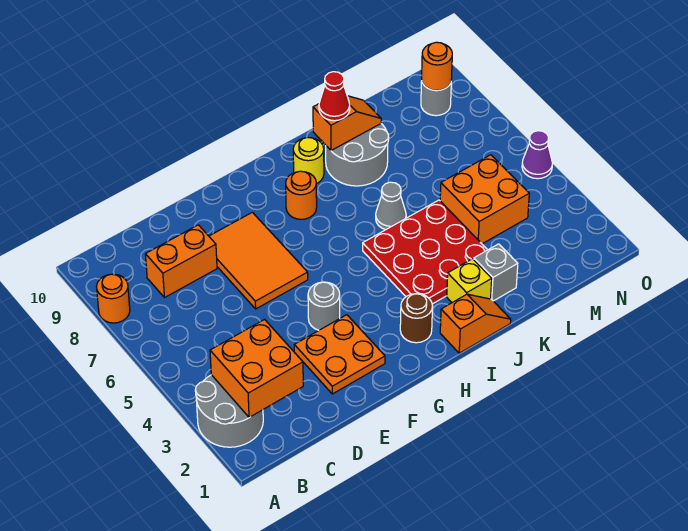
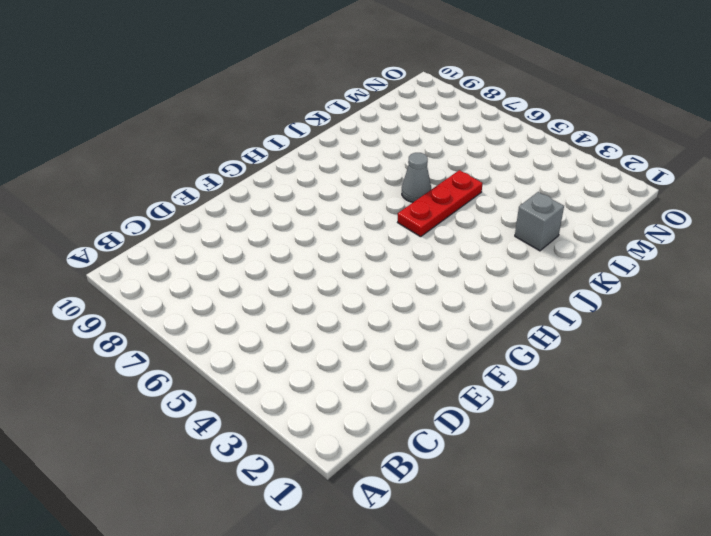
red plate I5:K5 level 1 -> red plate I3:K5 level 1
none -> grey round brick A2:B3 level 1
none -> orange round brick A8 level 1
none -> orange brick C8:D8 level 1

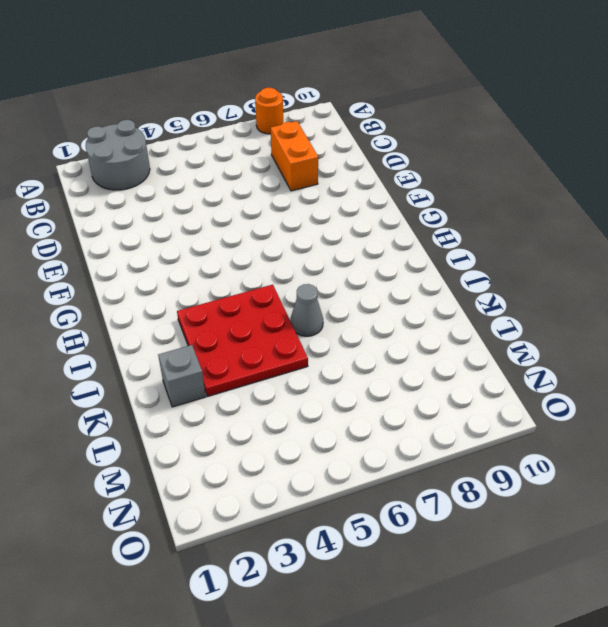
none -> orange plate E2:F3 level 1
none -> orange tile E6:F8 level 1
none -> grey round brick F4 level 1

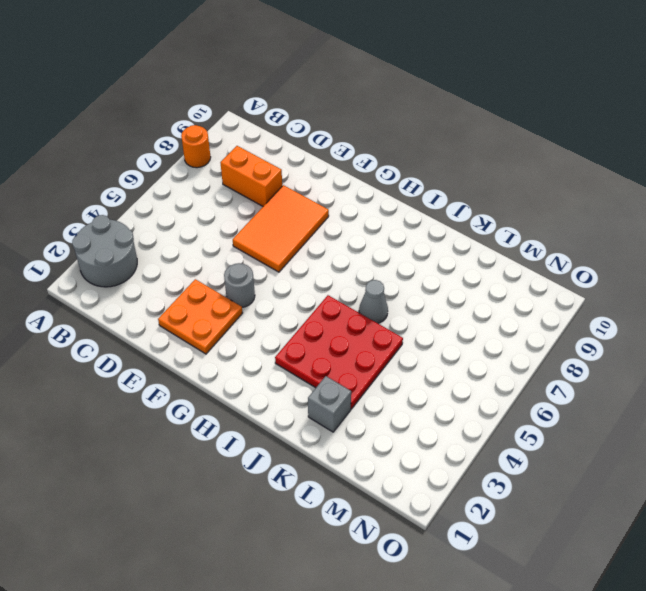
none -> brown round brick H2 level 1
none -> orange round brick H8 level 1
none -> orange slope I1:J1 level 1 top I

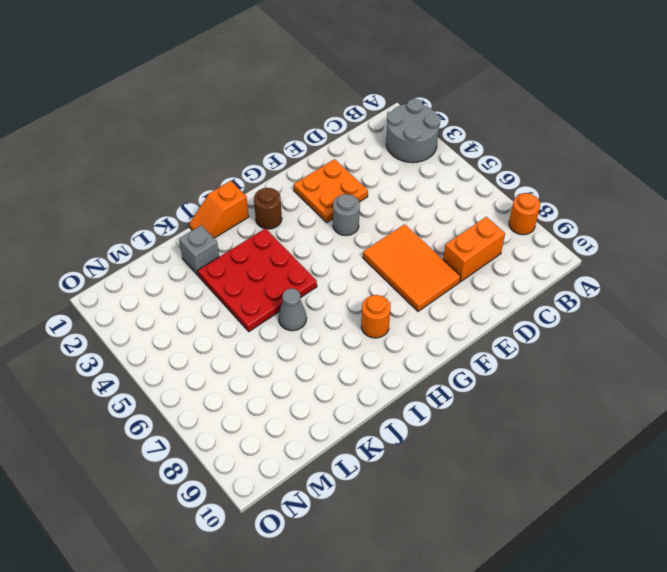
none -> yellow round brick I9 level 1
none -> yellow brick J2 level 1
none -> grey round brick J8:K9 level 1

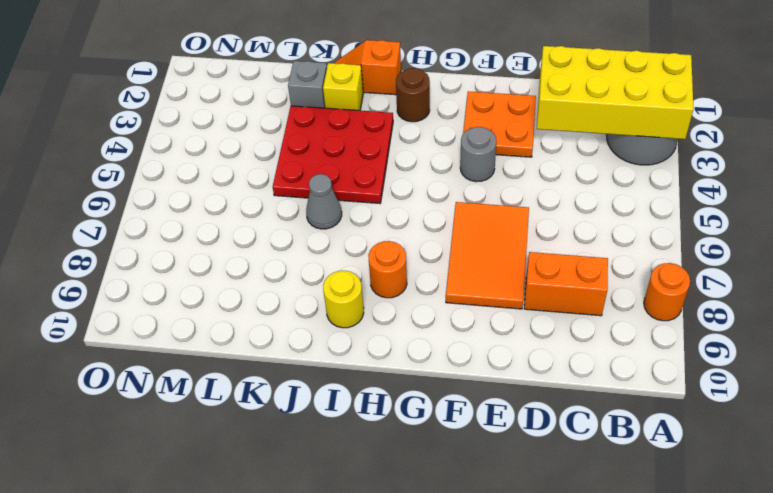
yellow brick A2:D3 level 2 -> orange brick B2:C3 level 2
none -> grey round brick J8:K9 level 1
none -> orange brick L4:M5 level 1
none -> grey round brick N9 level 1

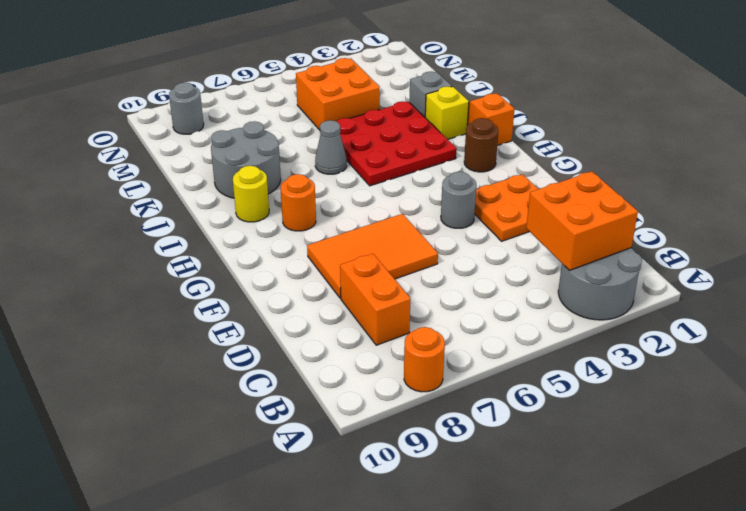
none -> purple cone O5 level 1
none -> orange slope J9:K9 level 2 top J
none -> orange round brick N9 level 2

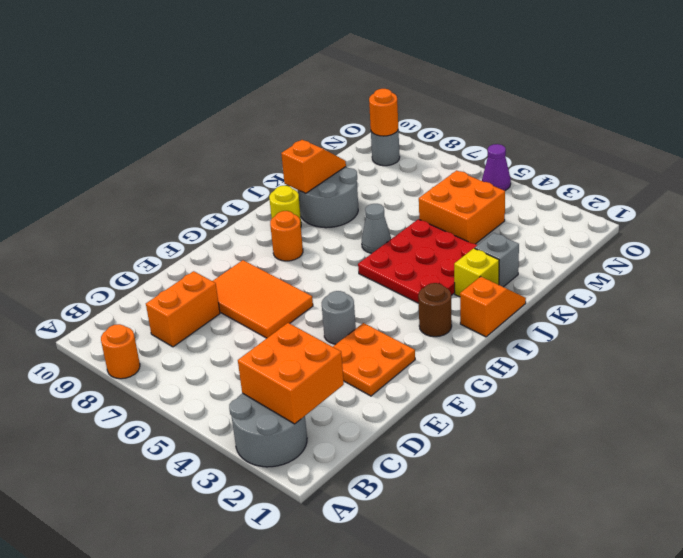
none -> red cone J9 level 3

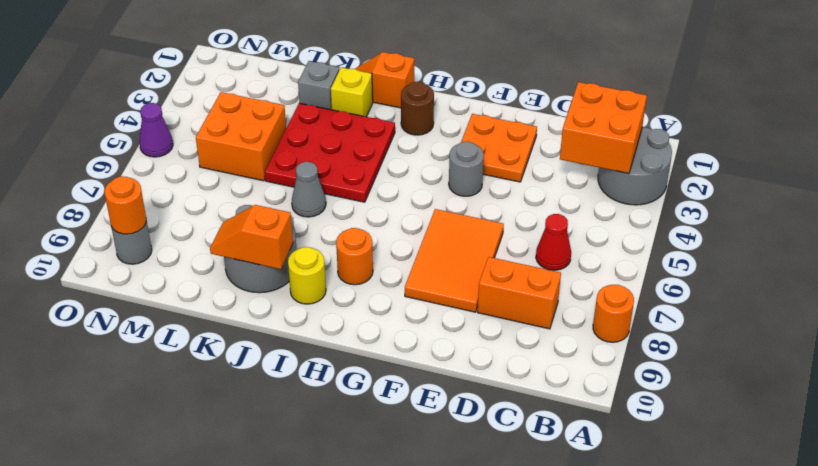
red cone C6 level 1 -> red cone J9 level 3

